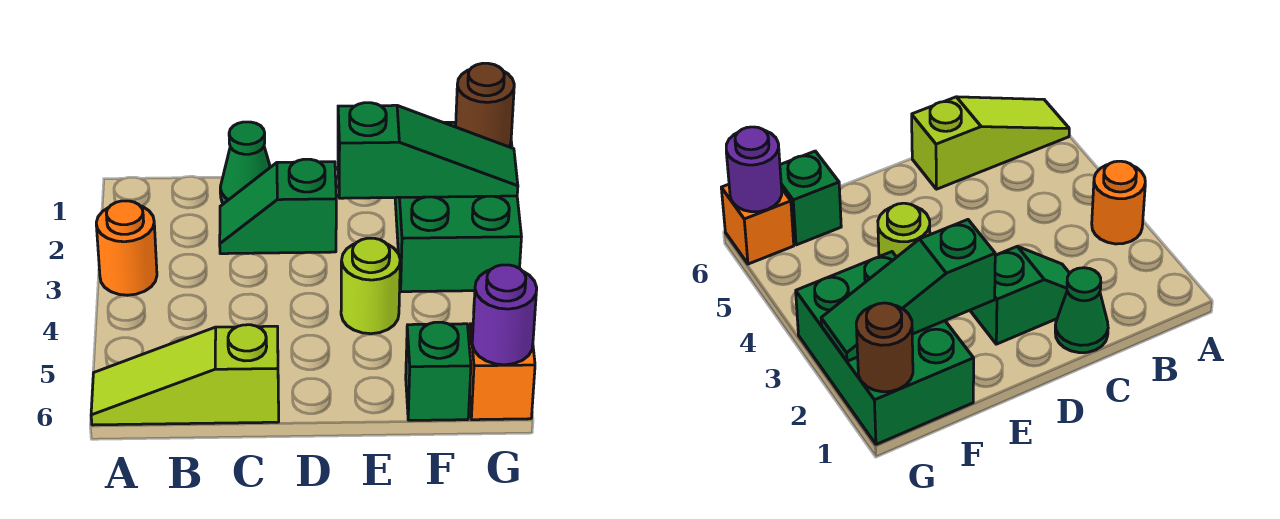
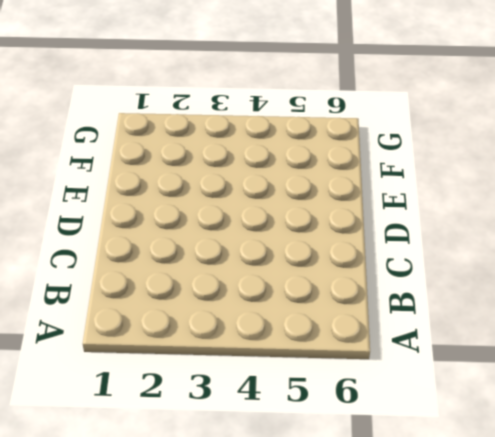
none -> orange round brick A3 level 1
none -> lime slope A6:C6 level 1 top C

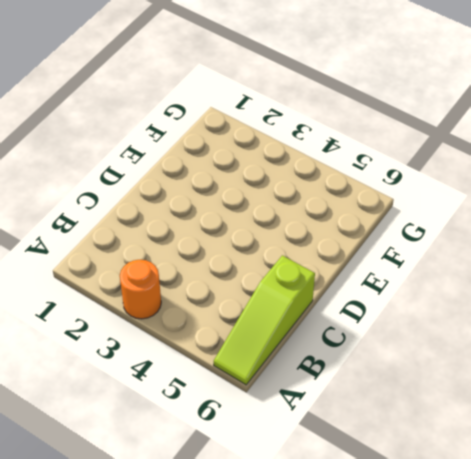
none -> green cone C1 level 1
none -> green slope C2:D2 level 1 top D

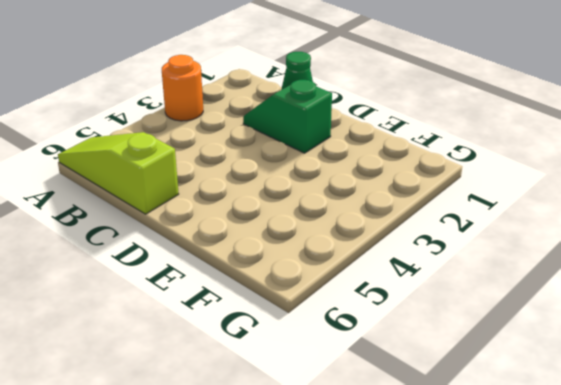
none -> lime round brick E4 level 1
none -> green brick F1:G3 level 1

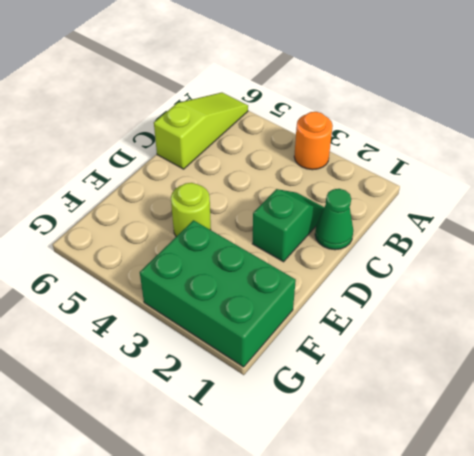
none -> green brick F6 level 1
none -> orange brick G6 level 1

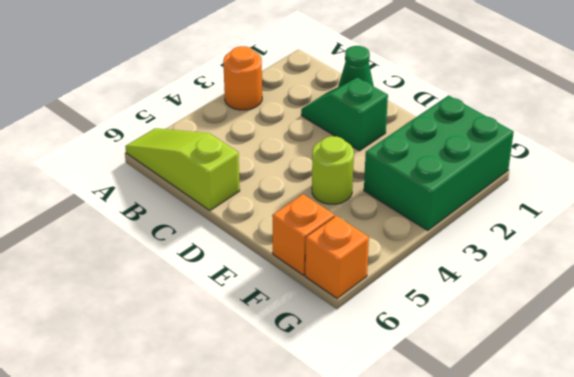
orange brick F6 level 1 -> green brick F6 level 1
none -> green slope E2:G2 level 2 top E
none -> brown round brick G1 level 2

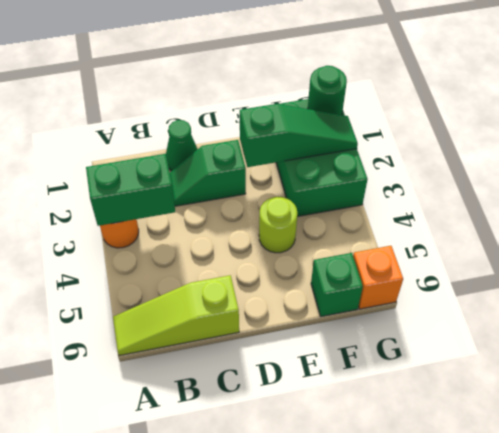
green brick A3:B3 level 2 -> none
green round brick G1 level 2 -> brown round brick G1 level 2
none -> purple round brick G6 level 2

